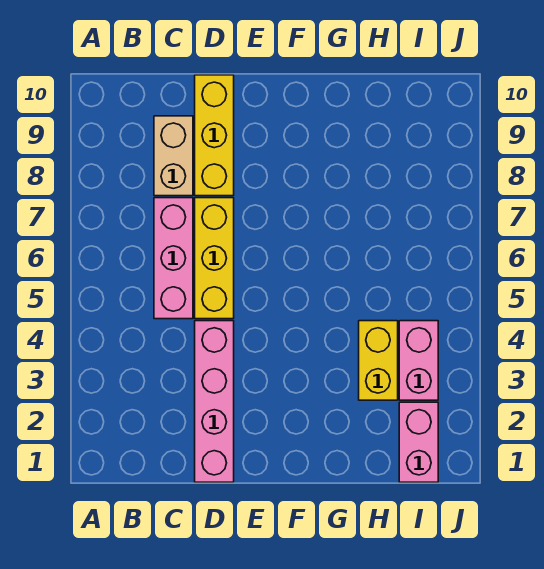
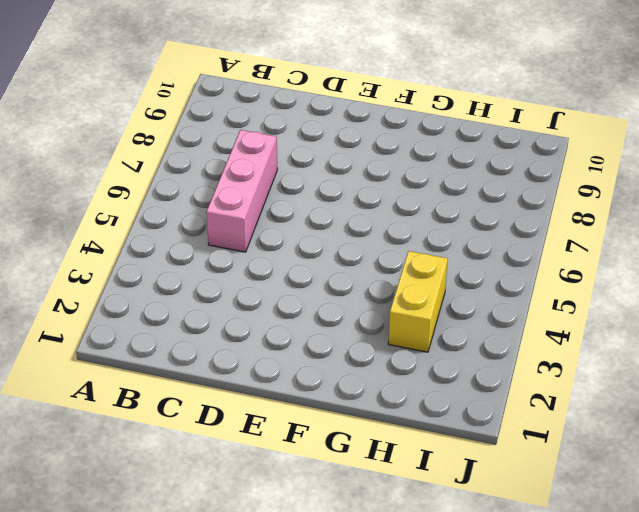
none -> tan brick C8:C9 level 1
none -> pink brick D1:D4 level 1

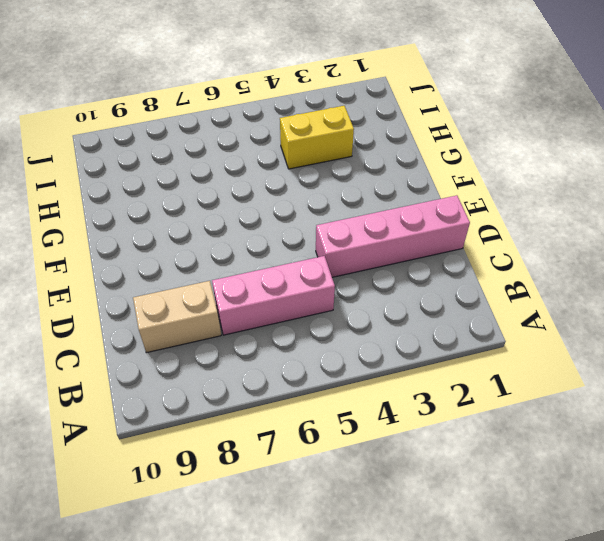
none -> yellow brick D5:D7 level 1
none -> yellow brick D8:D10 level 1

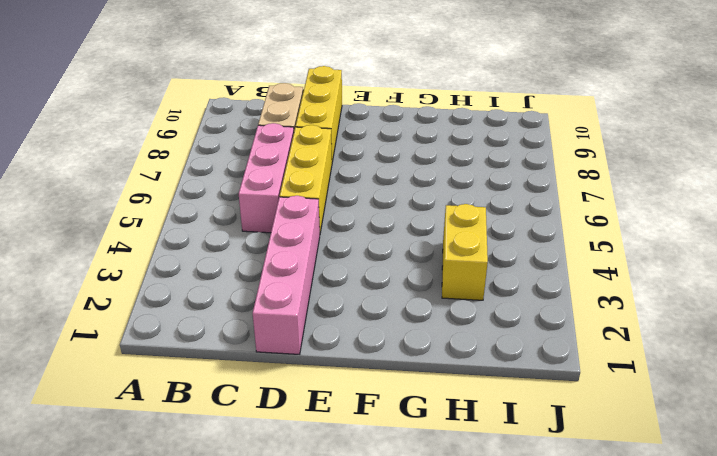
none -> pink brick I1:I2 level 1
none -> pink brick I3:I4 level 1

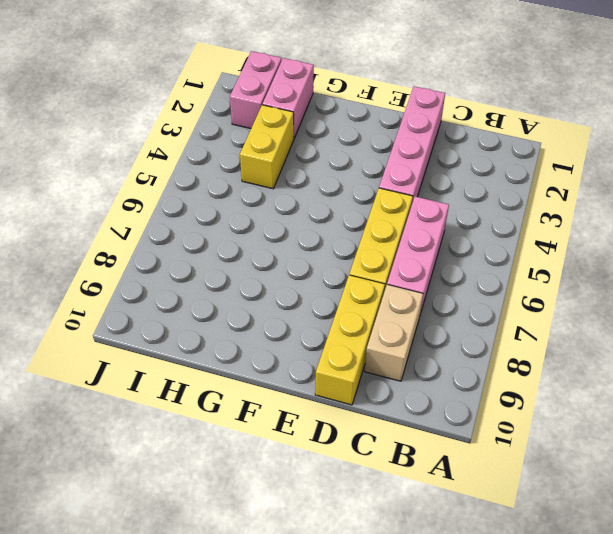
pink brick H1:H2 level 1 -> pink brick I3:I4 level 1

